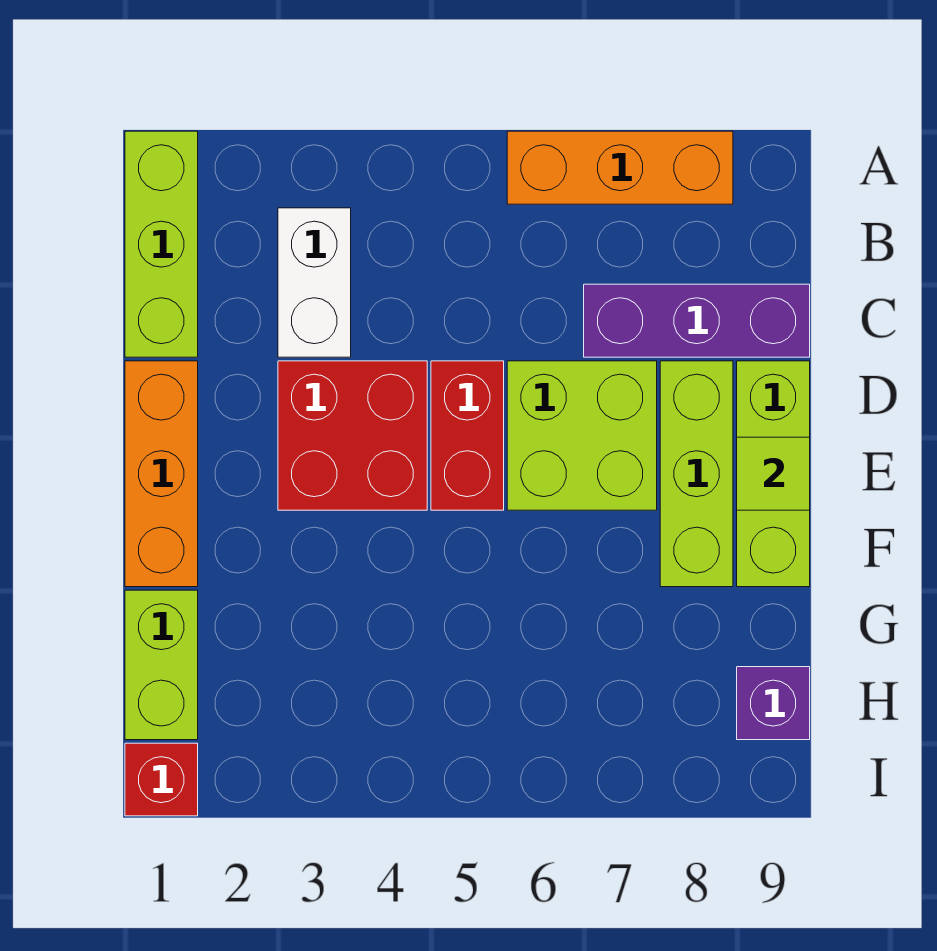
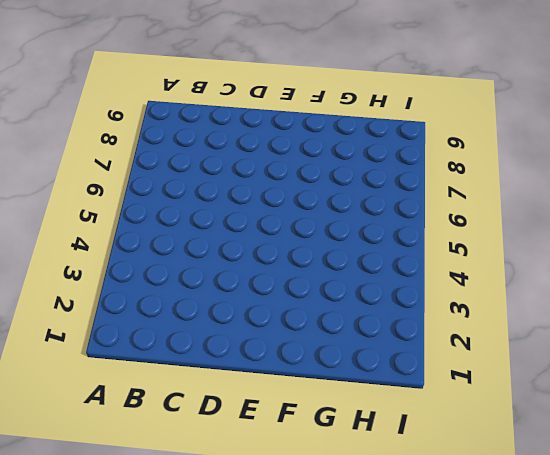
none -> lime brick A1:C1 level 1
none -> orange brick A6:A8 level 1
none -> white brick B3:C3 level 1

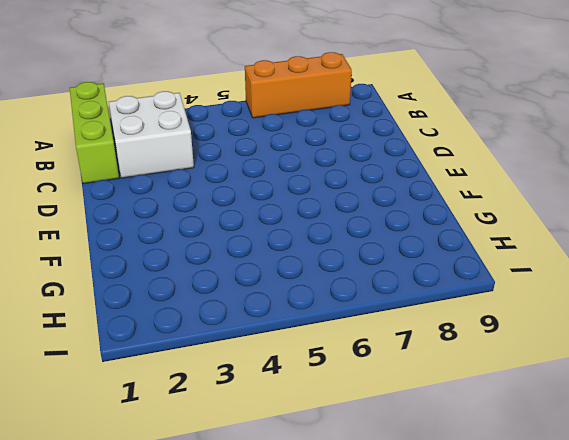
white brick B2:C3 level 1 -> white brick B3:C3 level 1
none -> purple brick C7:C9 level 1
none -> orange brick D1:F1 level 1
none -> red brick D3:E4 level 1

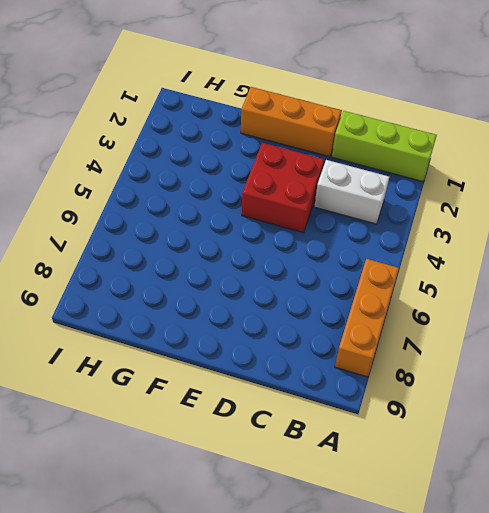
none -> purple brick C7:C9 level 1
none -> red brick D5:E5 level 1
none -> lime brick D6:E7 level 1

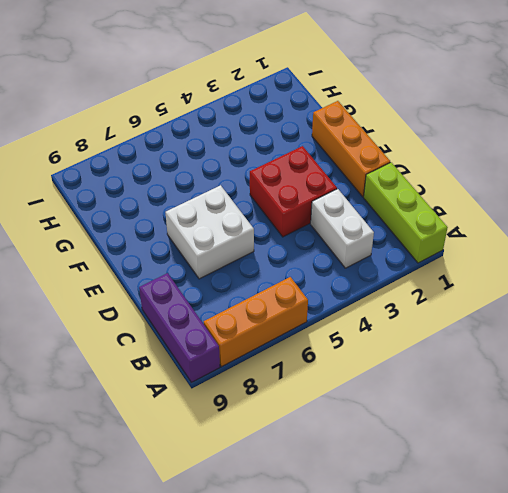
purple brick A9:C9 level 1 -> purple brick C7:C9 level 1
white brick D6:E7 level 1 -> lime brick D6:E7 level 1
none -> red brick D5:E5 level 1
none -> lime brick D8:F8 level 1
none -> lime brick D9:F9 level 1

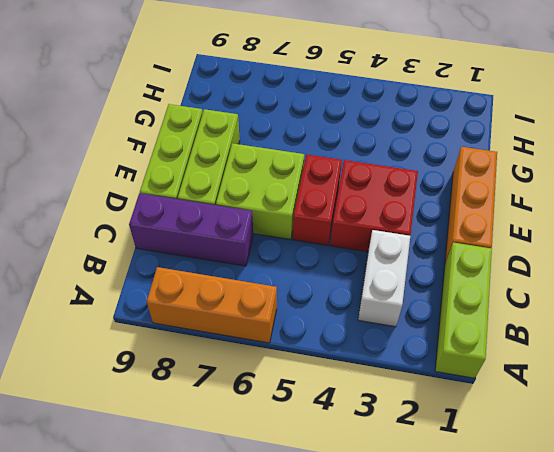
none -> lime brick G1:H1 level 1
none -> purple brick H9 level 1
none -> red brick I1 level 1

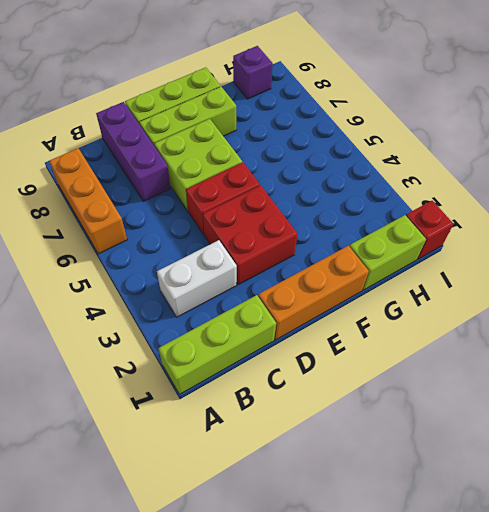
none -> lime tile E9 level 2

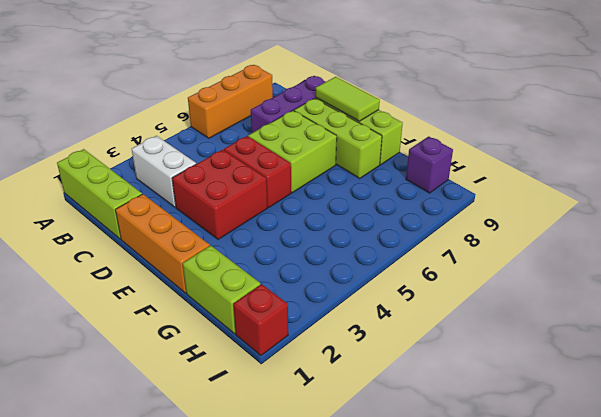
lime tile D9:E9 level 2 -> lime tile E9 level 2

